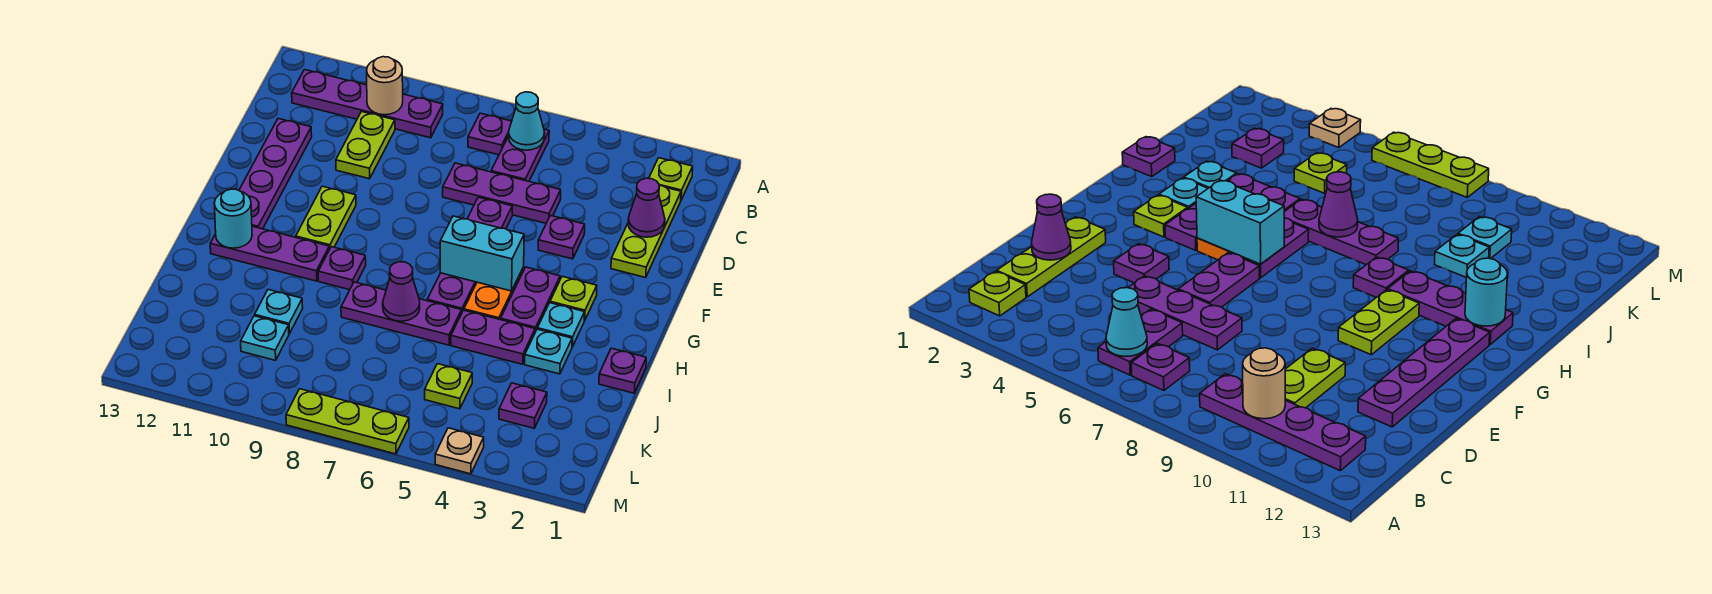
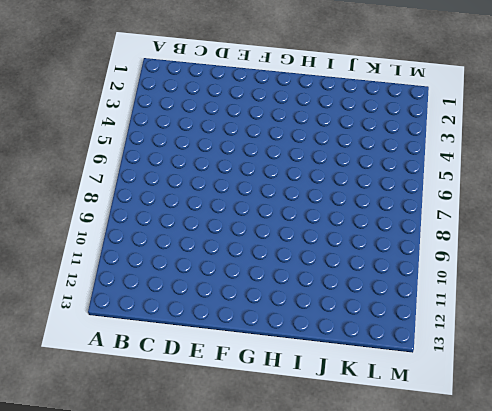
none -> lime plate B2 level 1
none -> purple plate B6:C6 level 1
none -> purple plate B7 level 1
none -> purple plate B9:B12 level 1

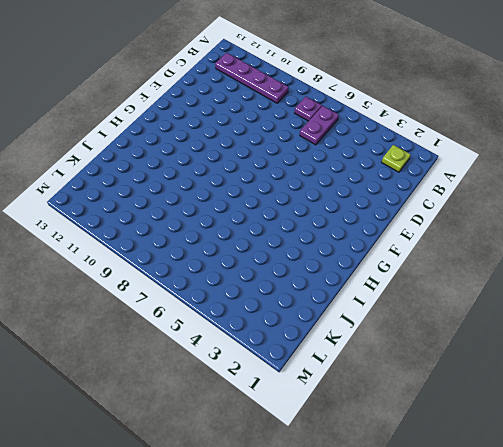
none -> lime plate C2:E2 level 1
none -> lime plate C10:D10 level 1
none -> purple plate D5:D7 level 1
none -> purple plate D12:G12 level 1

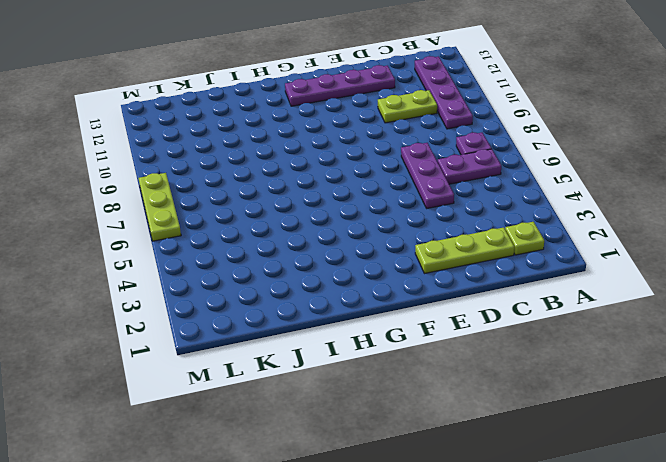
none -> purple plate E4 level 1
none -> purple plate E6:F6 level 1
none -> lime plate F10:G10 level 1
none -> lime plate G3 level 1

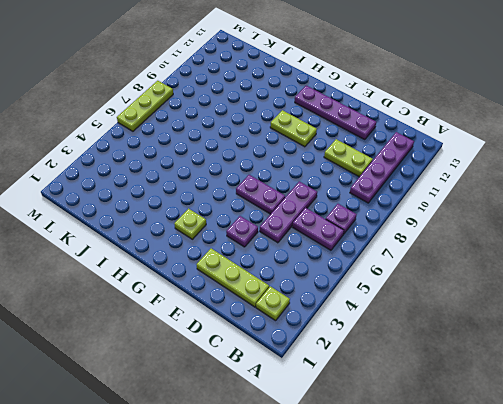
none -> purple plate G4:H4 level 1
none -> orange plate G5:H5 level 1
none -> purple plate G6:H6 level 1
none -> cyan plate H3 level 1

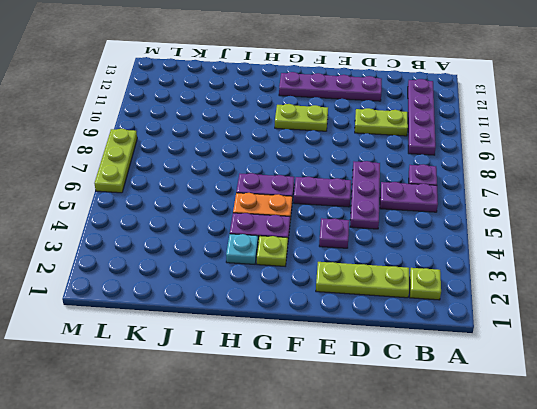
none -> purple plate H9 level 1
none -> purple plate H10:H12 level 1
none -> purple plate I1 level 1
none -> cyan plate I3 level 1

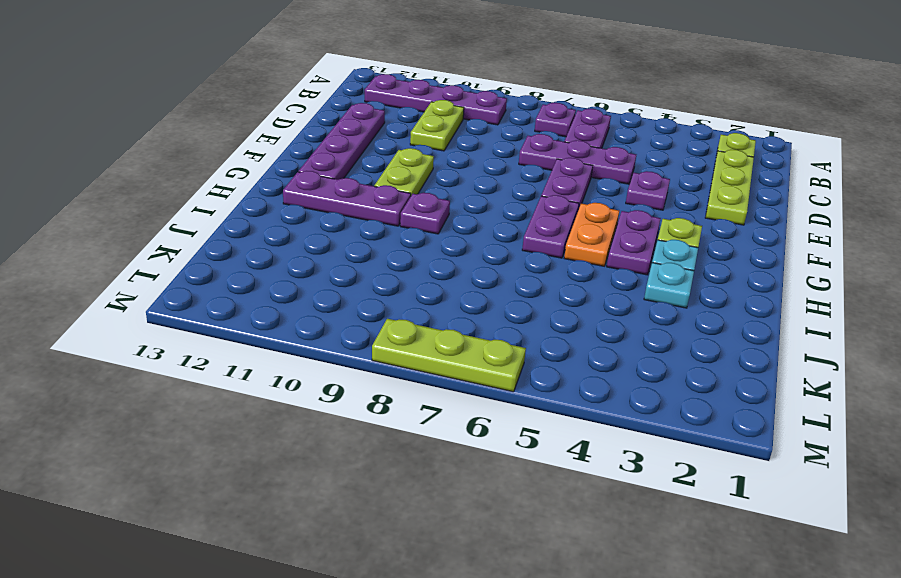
none -> purple plate I1 level 1
none -> purple plate I4:I5 level 1
none -> purple plate I6:I8 level 1
none -> cyan plate J10 level 1

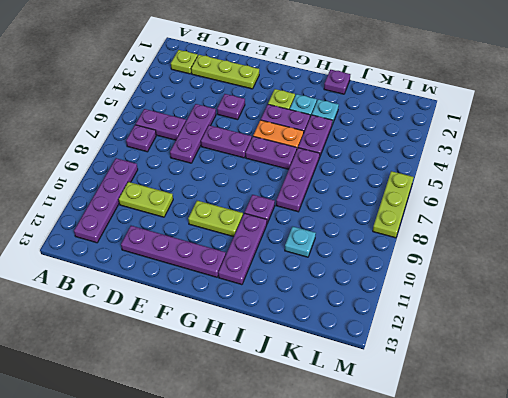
none -> purple plate K3 level 1
none -> lime plate K5 level 1
none -> cyan plate K10 level 1
none -> tan plate M4 level 1

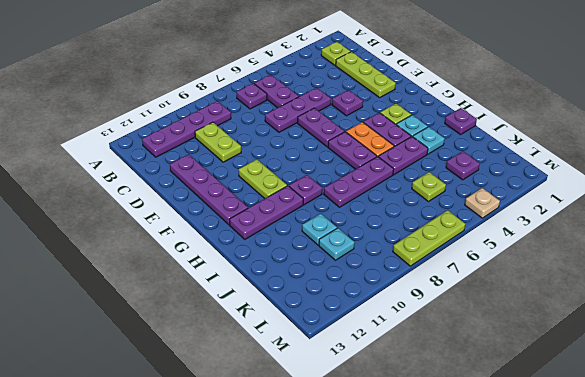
none -> cyan cone B6 level 2
none -> tan round brick B10 level 2
none -> purple cone D2 level 2
none -> cyan brick G5:G6 level 2

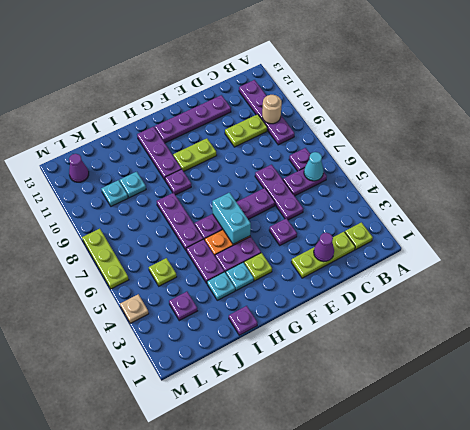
purple cone L12 level 1 -> purple cone I7 level 2
none -> cyan round brick H12 level 2

